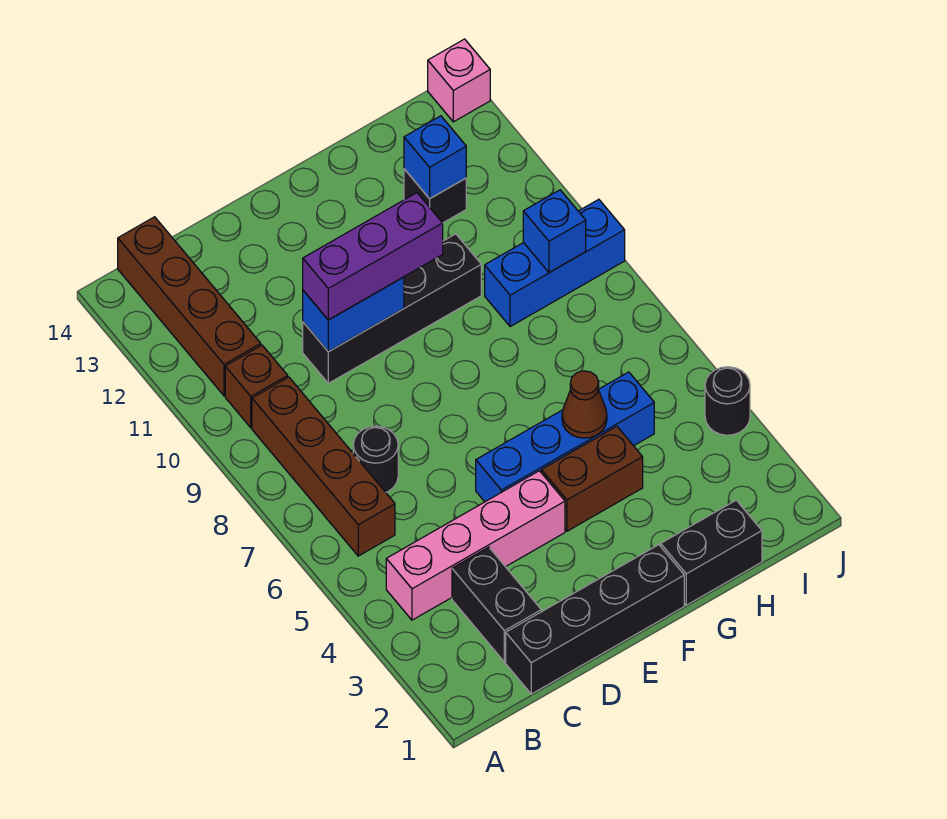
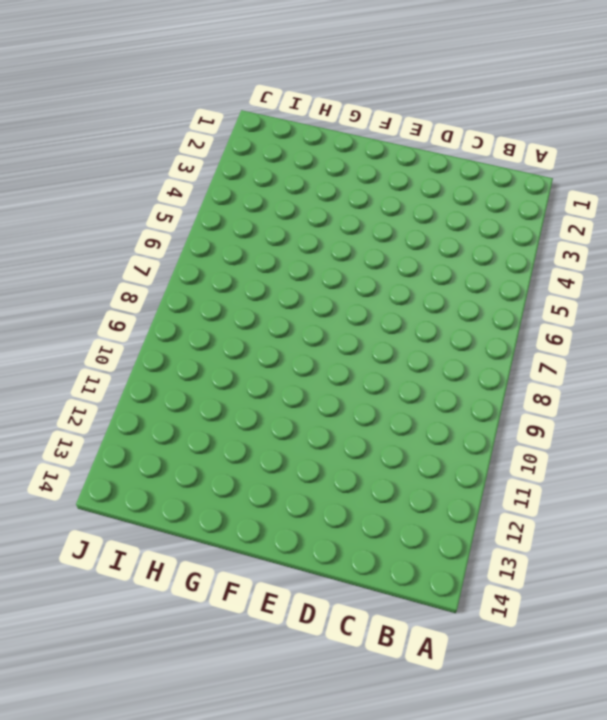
none -> pink brick B4:E4 level 1
none -> brown brick B6:B9 level 1
none -> brown brick B10 level 1

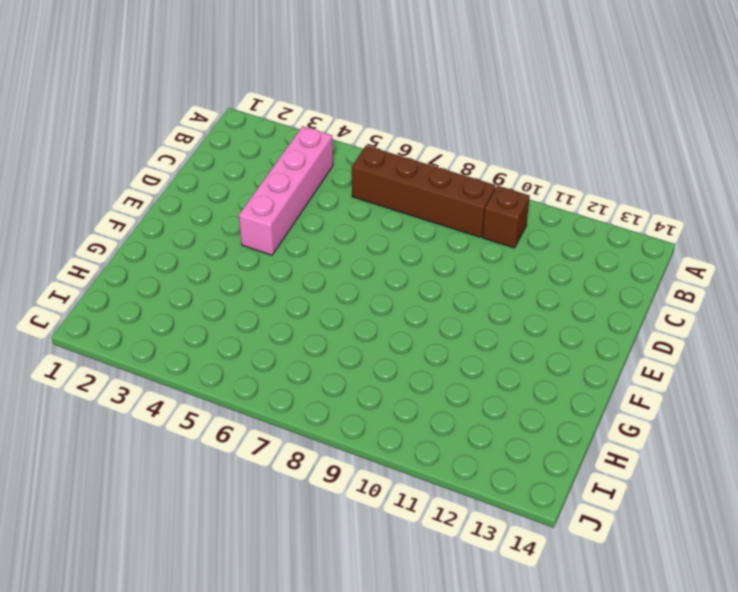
none -> brown brick B11:B14 level 1
none -> black brick C1:F1 level 1
none -> black brick C2:C3 level 1

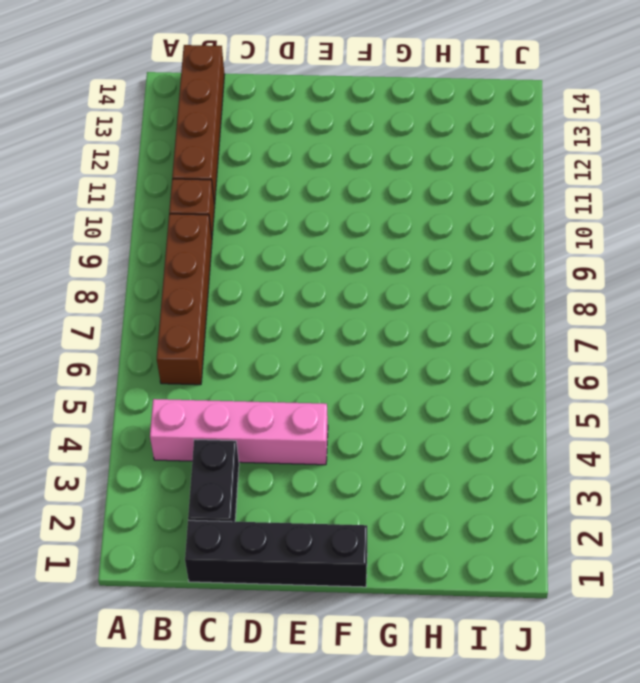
none -> black round brick C7 level 1
none -> black brick D10:G10 level 1
none -> blue brick E5:H5 level 1

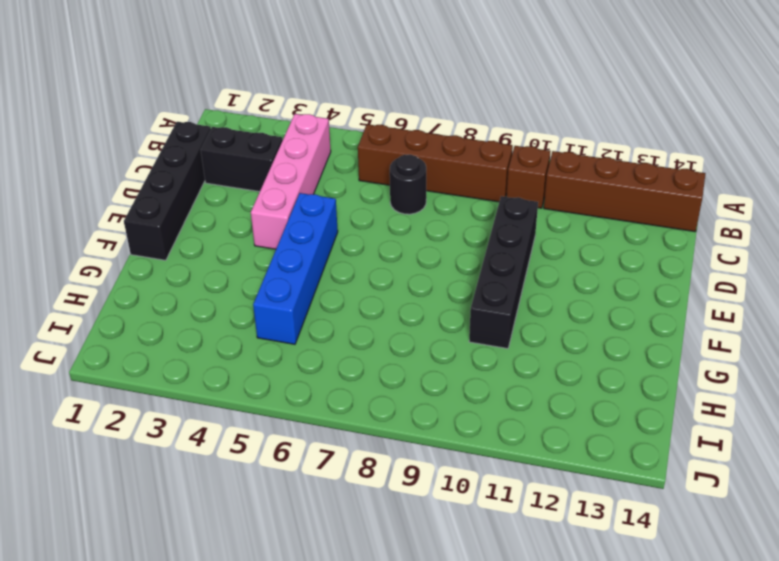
none -> brown brick F4:G4 level 1
none -> black brick G1:H1 level 1
none -> blue brick H9:J9 level 1

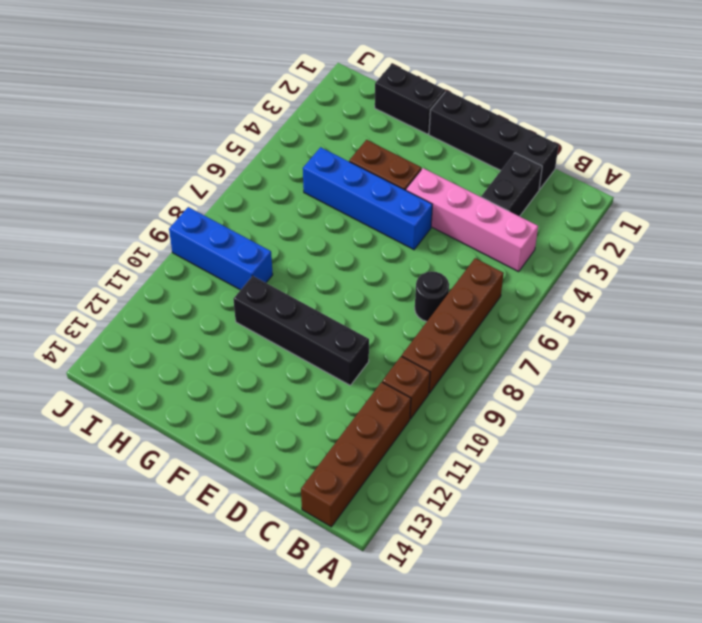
none -> black brick H12 level 1
none -> black round brick J4 level 1
none -> pink brick J14 level 1

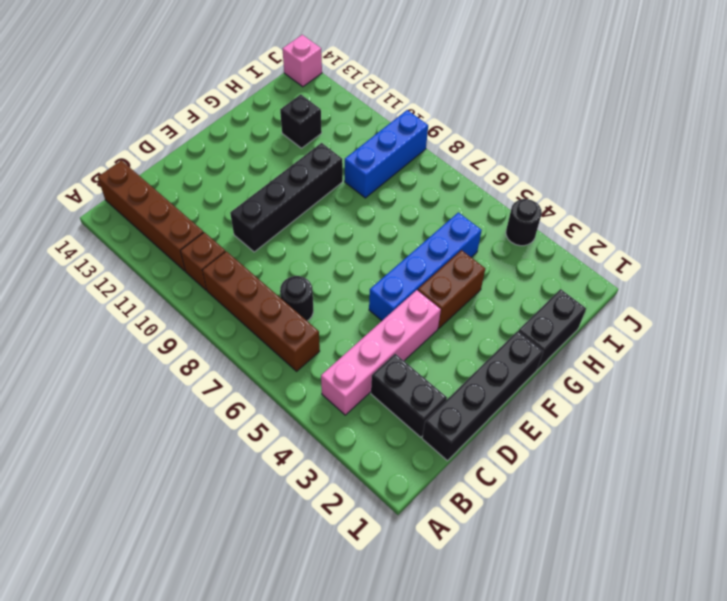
none -> blue brick D10:E10 level 2
none -> brown cone G5 level 2
none -> blue brick H12 level 2

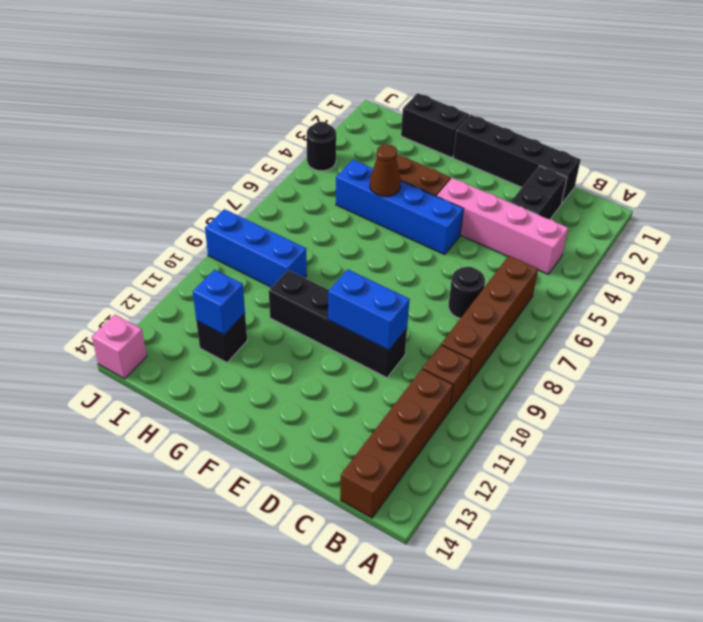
none -> blue brick I9 level 2
none -> purple brick D10:F10 level 3

